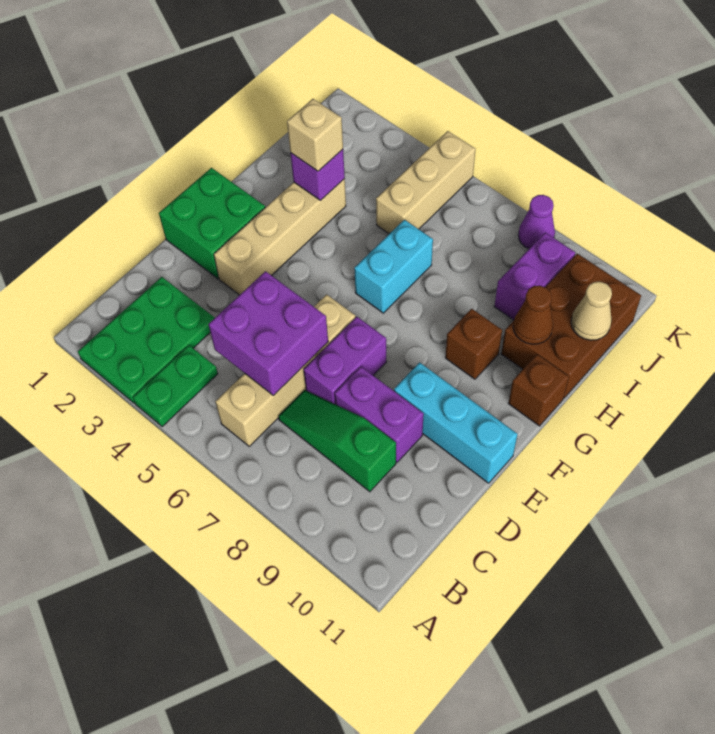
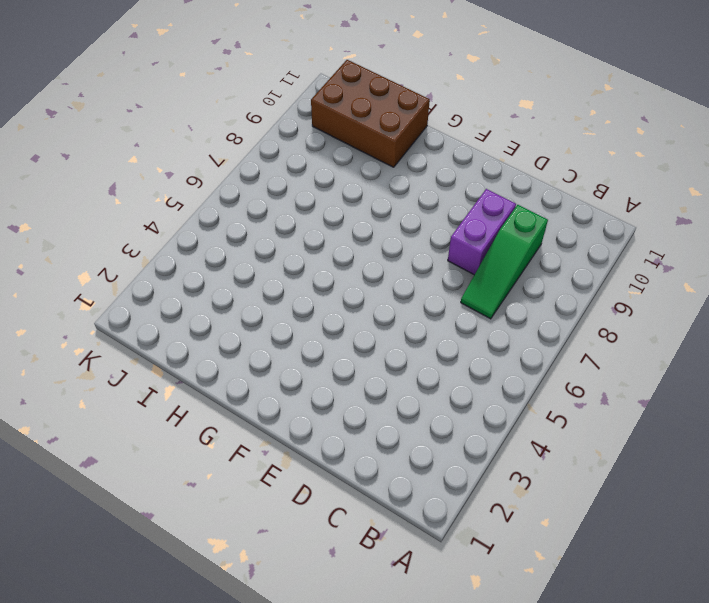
none -> green plate A2:C3 level 1
none -> green plate A4:B4 level 1
none -> tan brick B6:E6 level 1

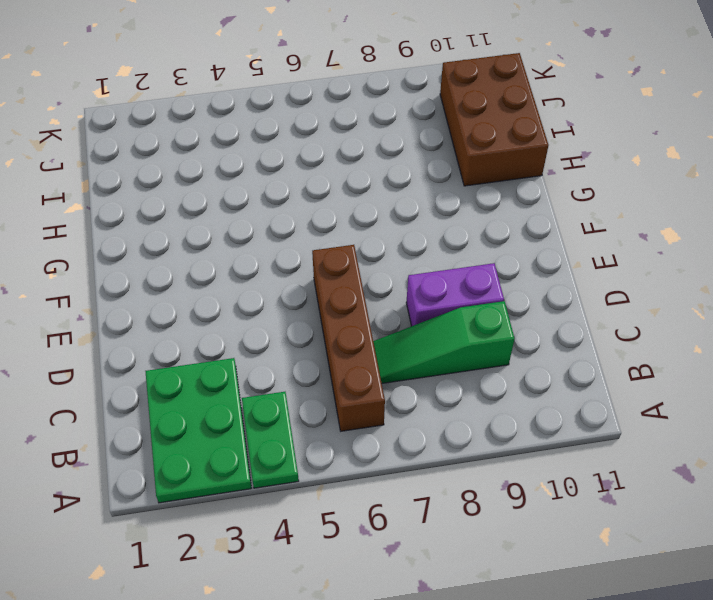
brown brick B6:E6 level 1 -> tan brick B6:E6 level 1
none -> purple brick D7:E7 level 1
none -> green brick E1:F2 level 1
none -> tan brick E3:H3 level 1

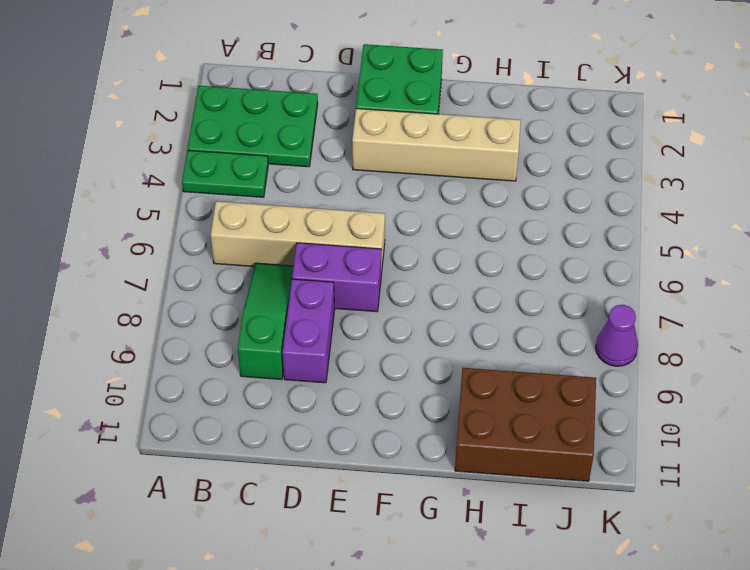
none -> cyan brick E9:E11 level 1
none -> cyan brick G6:H6 level 1
none -> brown brick G9 level 1

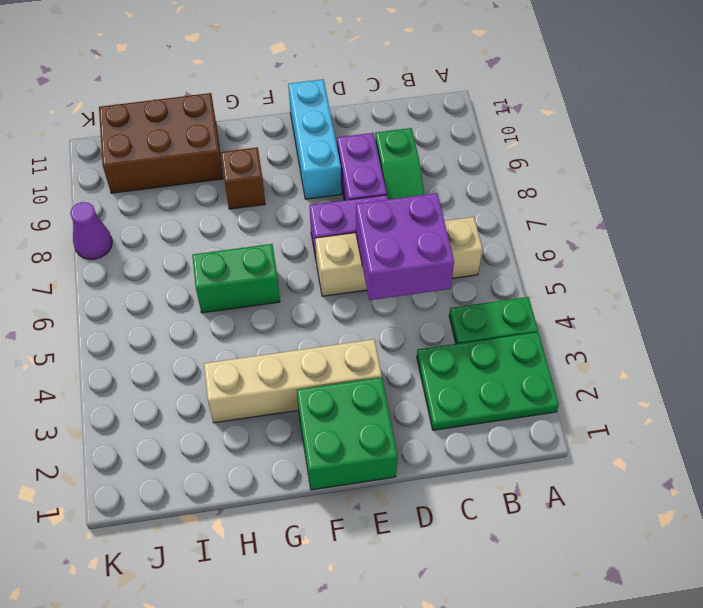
green brick G6:H6 level 1 -> cyan brick G6:H6 level 1
none -> brown brick G11 level 1
none -> tan brick I5:K5 level 1
none -> purple brick I9:J9 level 1

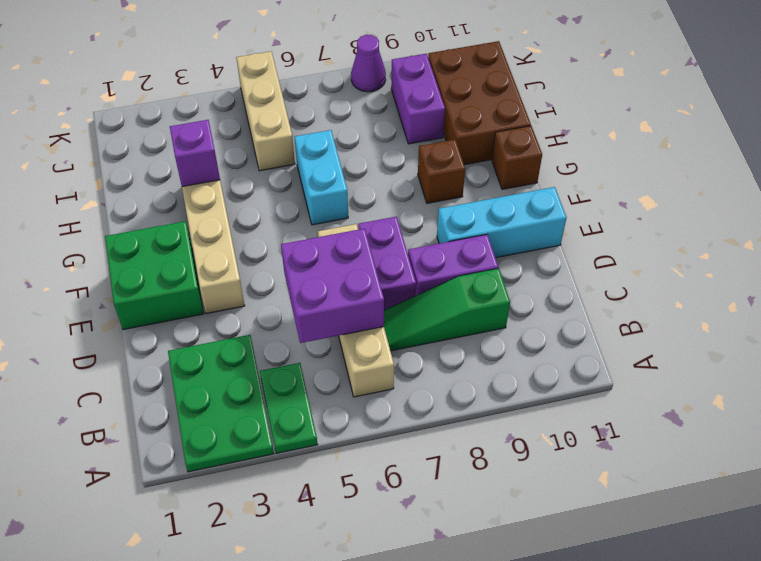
none -> brown cone H10 level 2
none -> tan cone I11 level 2
none -> tan brick H3 level 3

